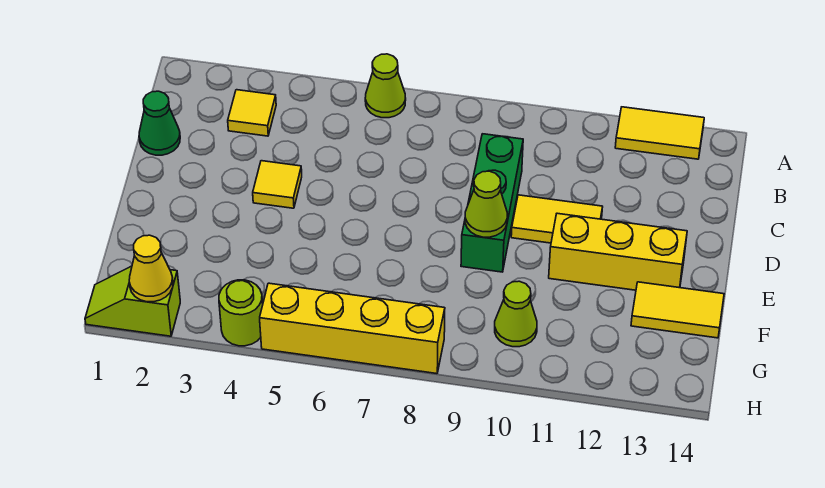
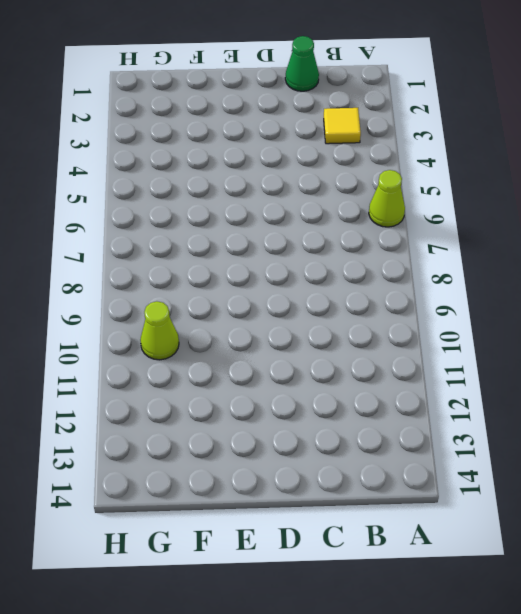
none -> yellow tile A12:A13 level 1
none -> green brick C9:E9 level 1
none -> yellow tile D4 level 1

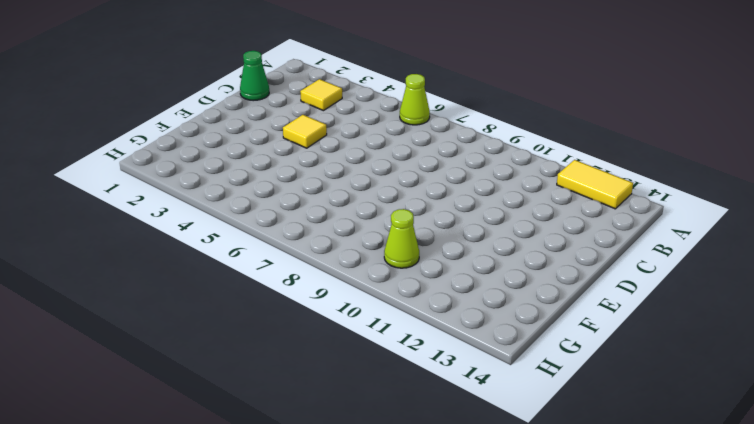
none -> green brick C9:E9 level 1
none -> yellow tile D10:D11 level 1
none -> yellow brick E11:E13 level 1

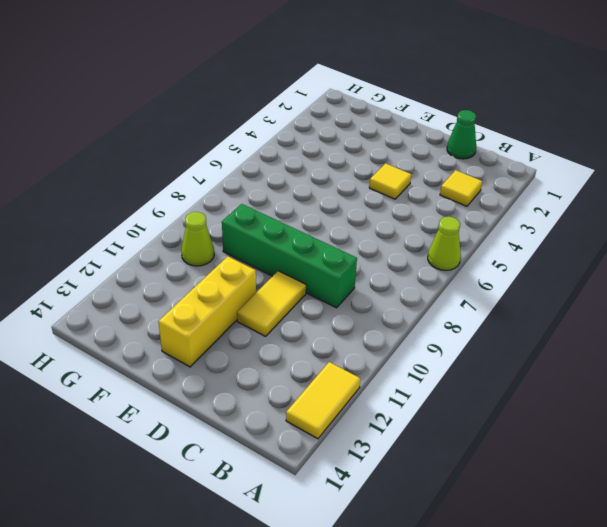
green brick C9:F9 level 1 -> green brick C9:E9 level 1
none -> yellow tile F13:F14 level 1
none -> lime slope H1:H2 level 1 top 2
none -> lime round brick H4 level 1

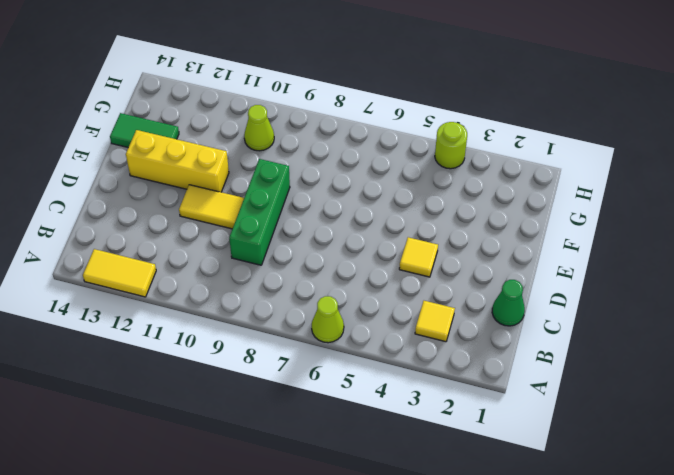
green tile F13:F14 level 1 -> yellow tile F13:F14 level 1
none -> lime slope H1:H2 level 1 top 2
none -> yellow brick H5:H8 level 1
none -> lime cone E9 level 2

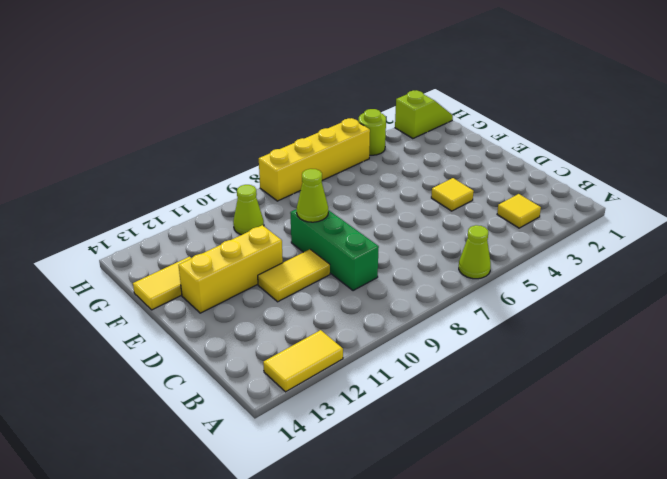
none -> green cone C1 level 1
none -> yellow cone H2 level 2

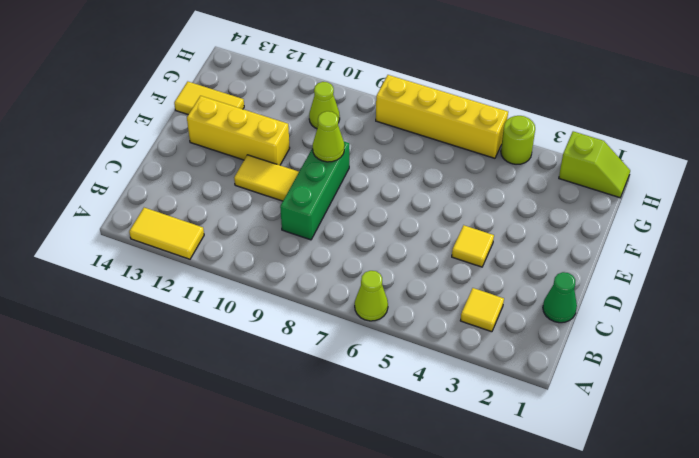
none -> yellow cone H2 level 2

